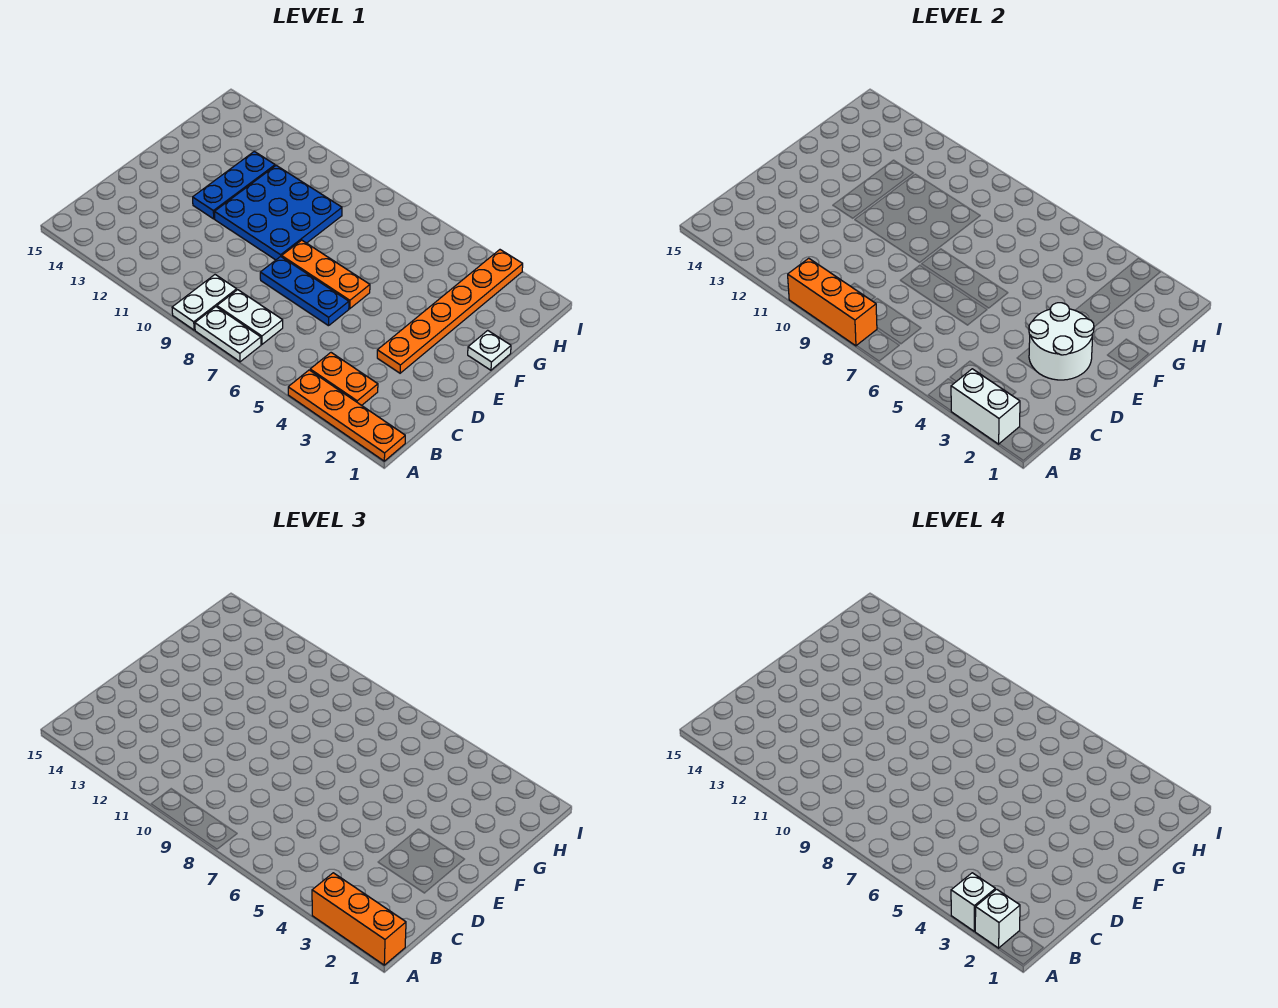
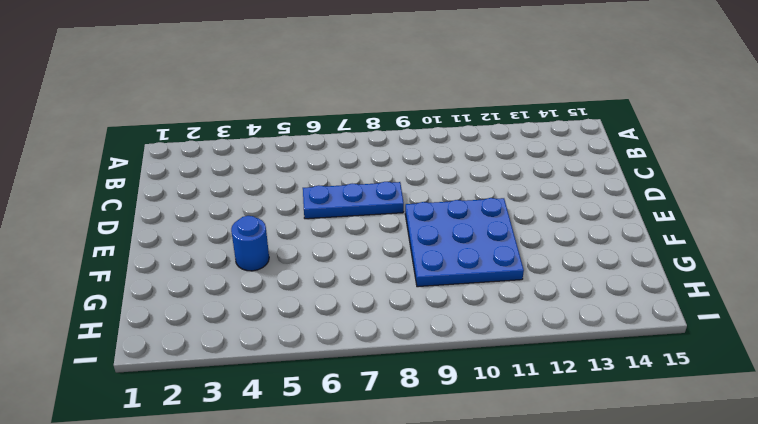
blue round brick F4 level 1 -> none
none -> orange plate A1:A4 level 1
none -> white plate A7:A8 level 1
none -> white plate A9:B9 level 1

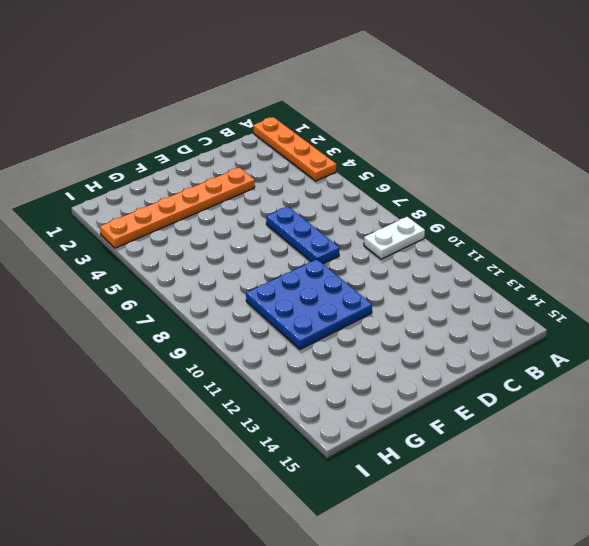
none -> white plate A7:A8 level 1
none -> orange plate B3:B4 level 1
none -> white plate B7:B8 level 1

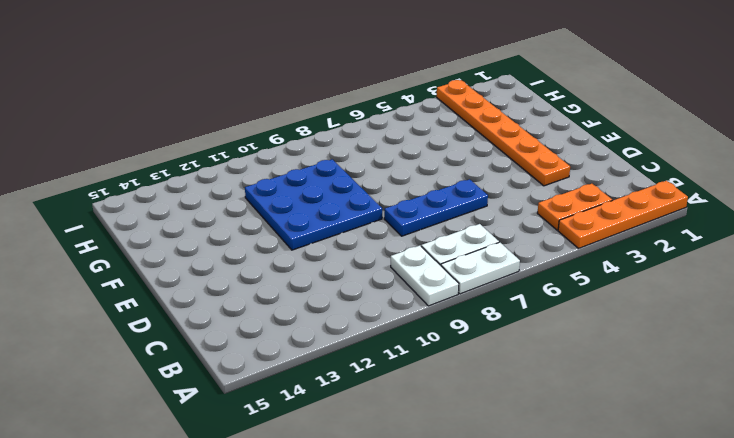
none -> orange plate E6:E8 level 1
none -> blue plate E12:G12 level 1
none -> white plate F1 level 1

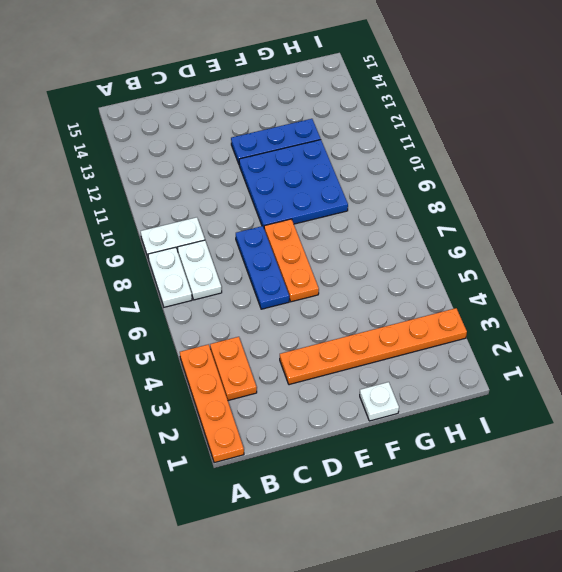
none -> white brick A2:A3 level 2
none -> orange brick A8:A10 level 2
none -> white round brick D2:E3 level 2

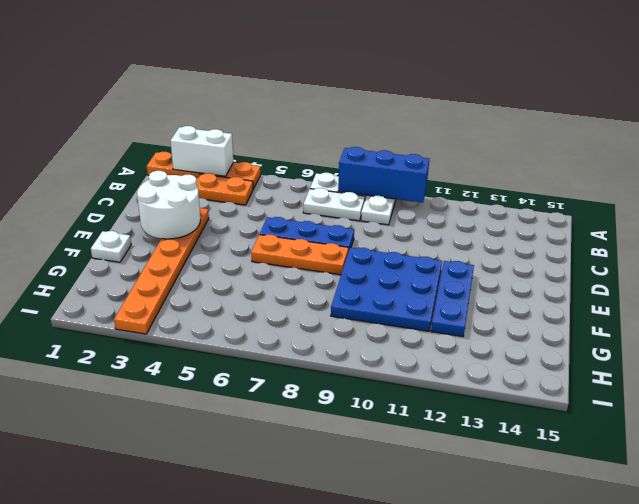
blue brick A8:A10 level 2 -> orange brick A8:A10 level 2
none -> orange brick A1:A3 level 3
none -> white brick A2 level 4
none -> white brick A3 level 4

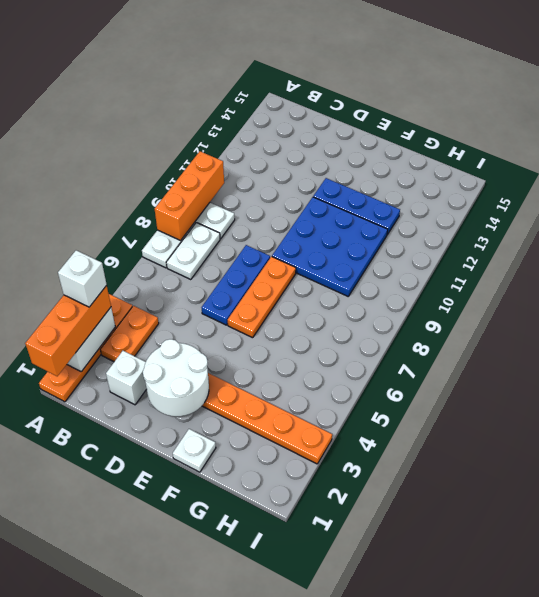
white brick C2 level 1 -> white brick A2 level 4

